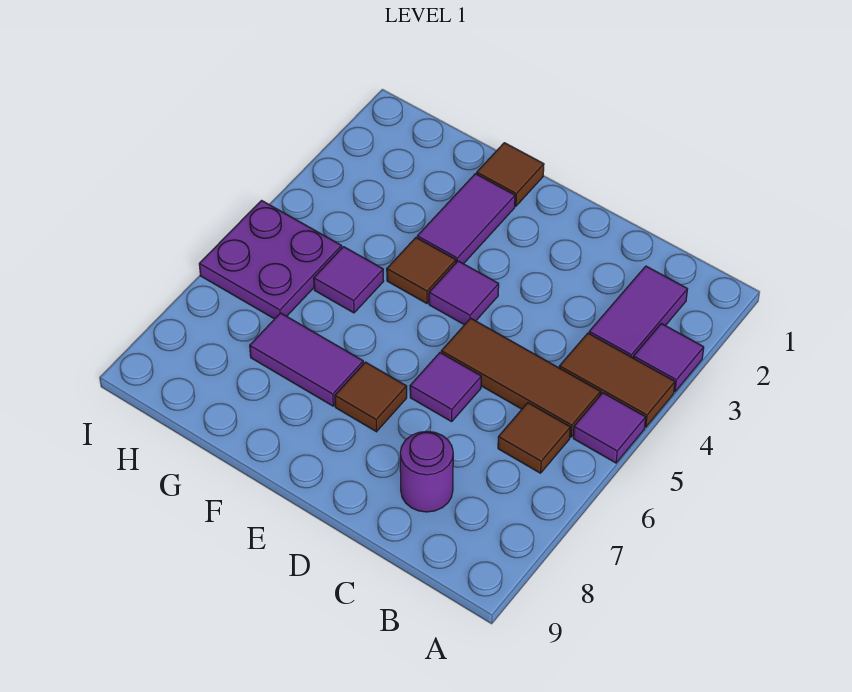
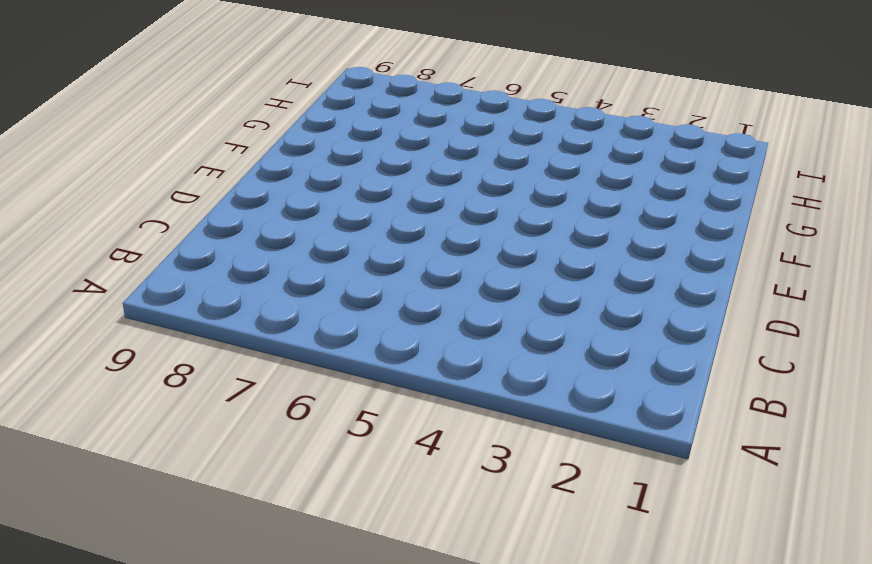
none -> purple tile A3 level 1
none -> brown tile A4:B4 level 1
none -> purple tile A5 level 1

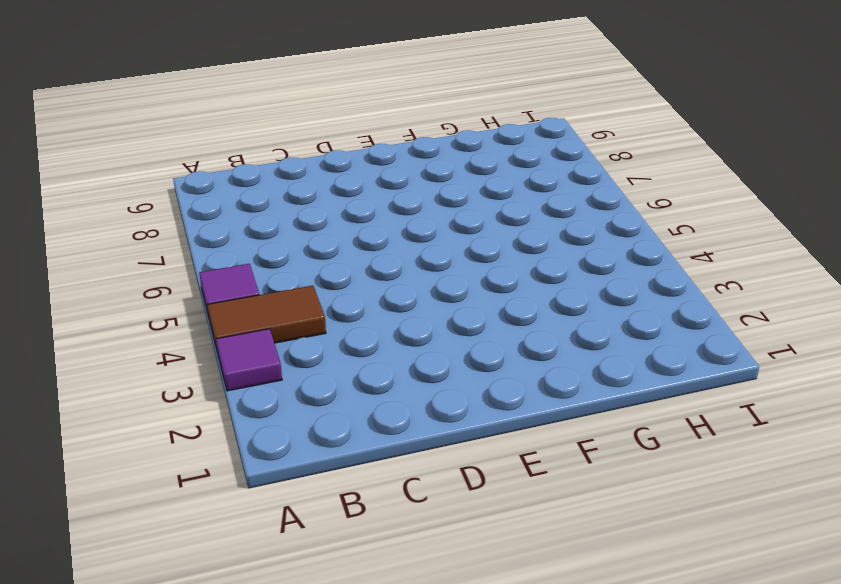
none -> purple tile B2:B3 level 1
none -> brown tile B5:D5 level 1
none -> brown tile B6 level 1

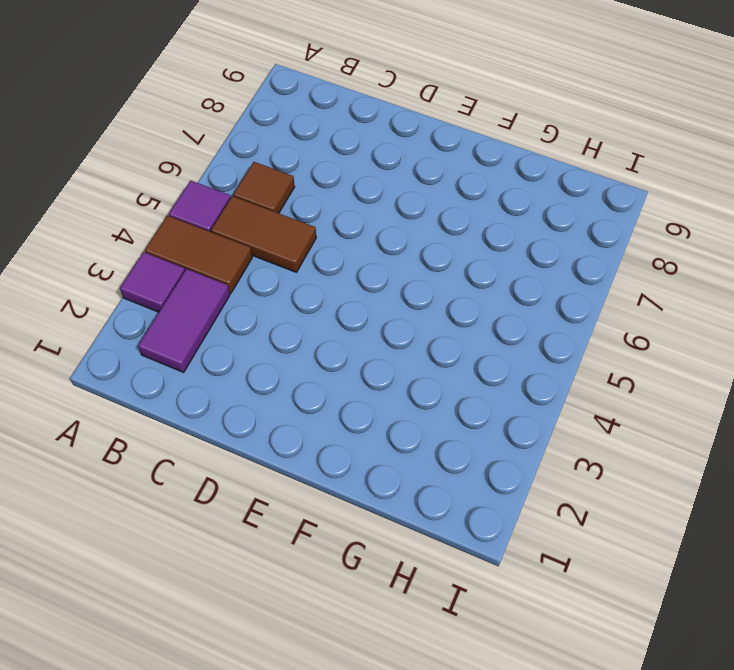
brown tile B5:C5 level 1 -> brown tile B5:D5 level 1
none -> purple round brick C8 level 1
none -> purple tile D6 level 1
none -> purple tile E4 level 1

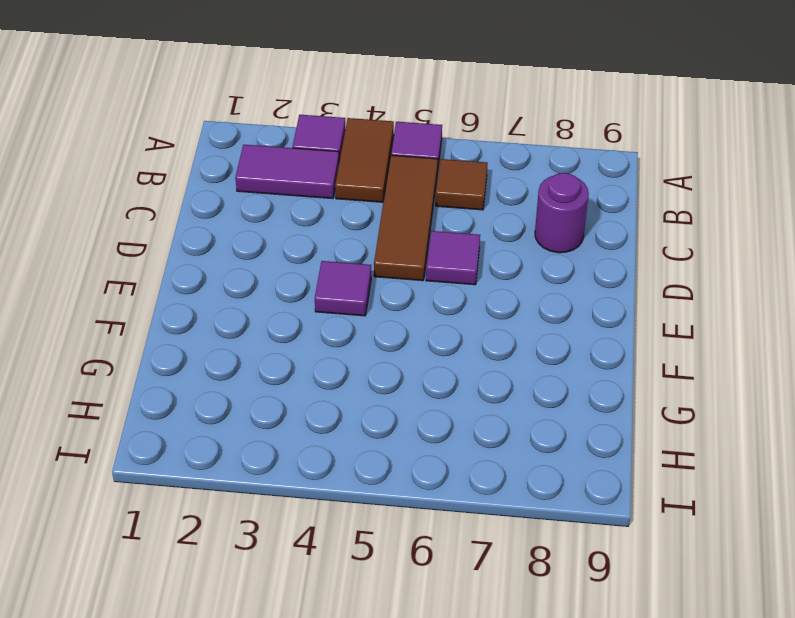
none -> brown tile E7 level 1
none -> brown tile F1 level 1
none -> purple tile F2:F3 level 1

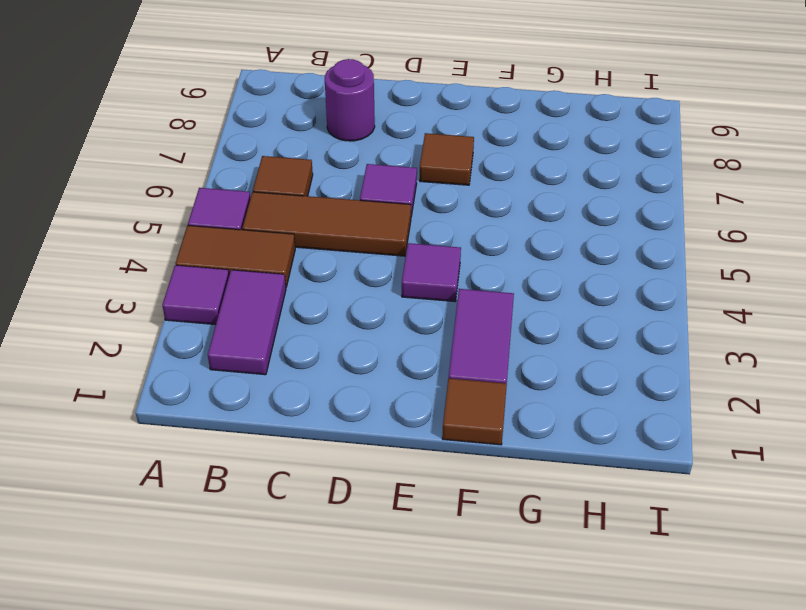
none -> brown tile F4 level 1
none -> purple tile F7:G7 level 1
none -> purple tile G5 level 1

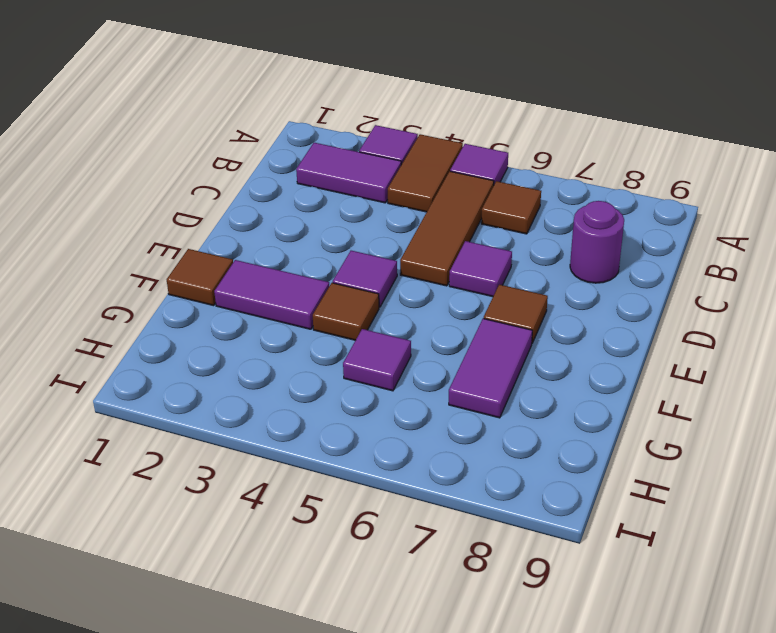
none -> purple plate H5:I6 level 1

